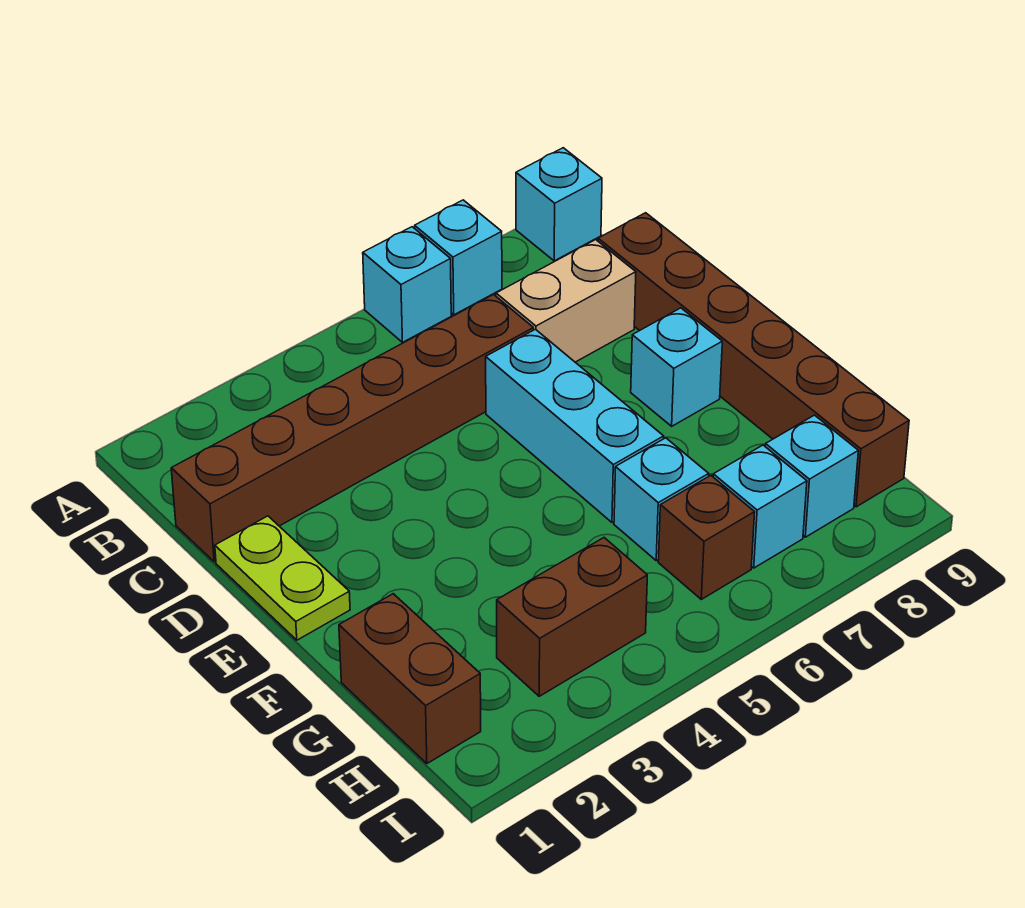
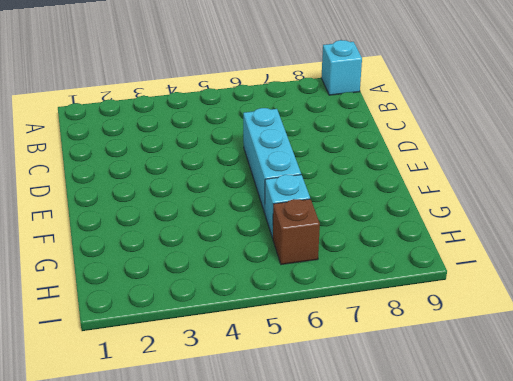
none -> cyan brick A6 level 1
none -> cyan brick A7 level 1
none -> brown brick C1:C6 level 1

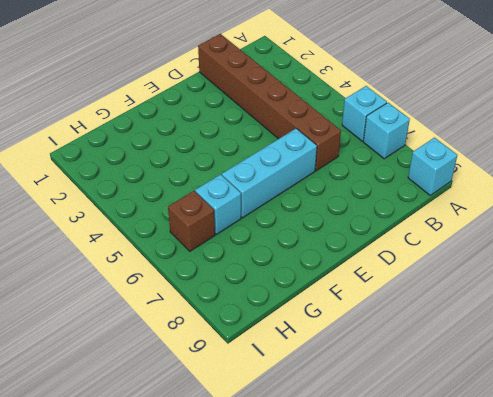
none -> tan brick C7:C8 level 1
none -> brown brick C9:H9 level 1
none -> lime plate D1:E1 level 1

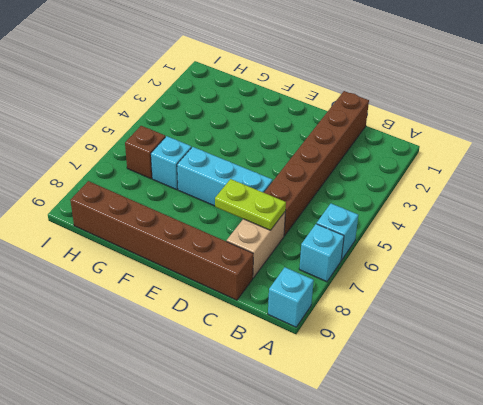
lime plate C7:D7 level 2 -> lime plate D1:E1 level 1
none -> cyan brick E8 level 1
none -> brown brick G1:H1 level 1
none -> brown brick H3:H4 level 1

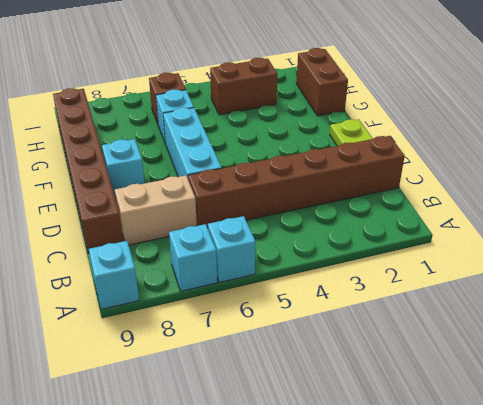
none -> cyan brick H7 level 1
none -> cyan brick H8 level 1

